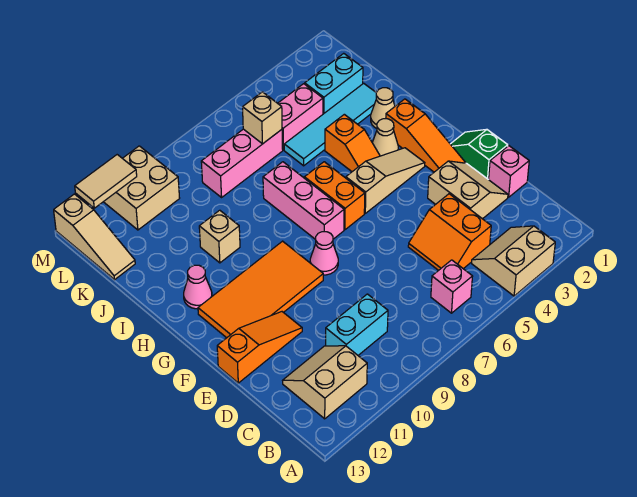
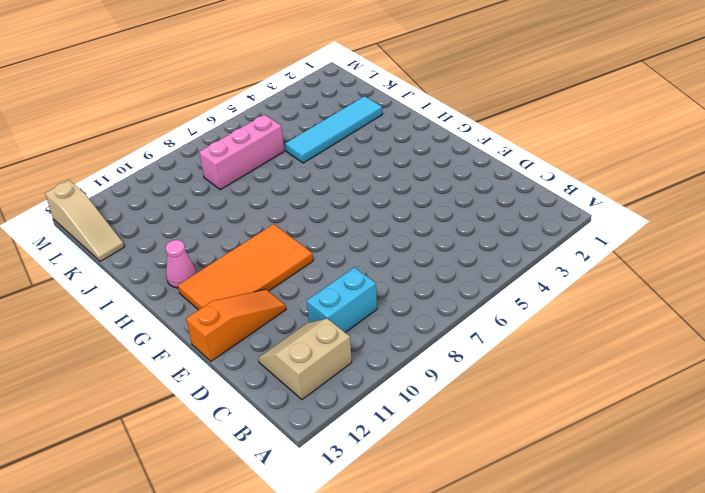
none -> tan slope A3:B4 level 1 top A
none -> pink brick B6 level 1
none -> orange slope C4:D5 level 1 top 4

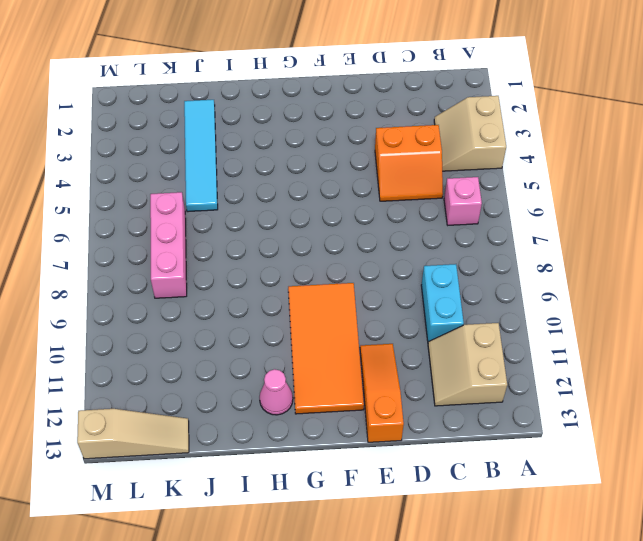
none -> pink brick D1 level 1
none -> tan slope D2:E3 level 1 top 3
none -> green slope E1:F1 level 1 top E

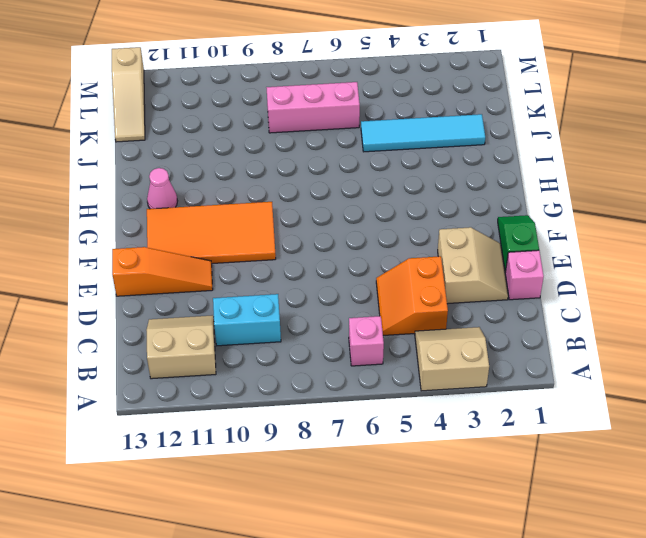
none -> orange slope F2:H2 level 1 top H
none -> pink cone F8 level 1
none -> tan slope G3:G5 level 1 top 5

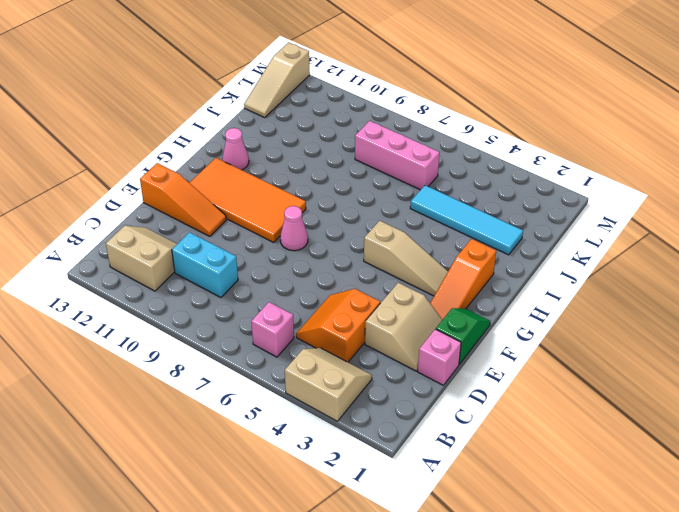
none -> orange brick G6:H6 level 1
none -> pink brick G7:I7 level 1
none -> tan cone H3 level 1

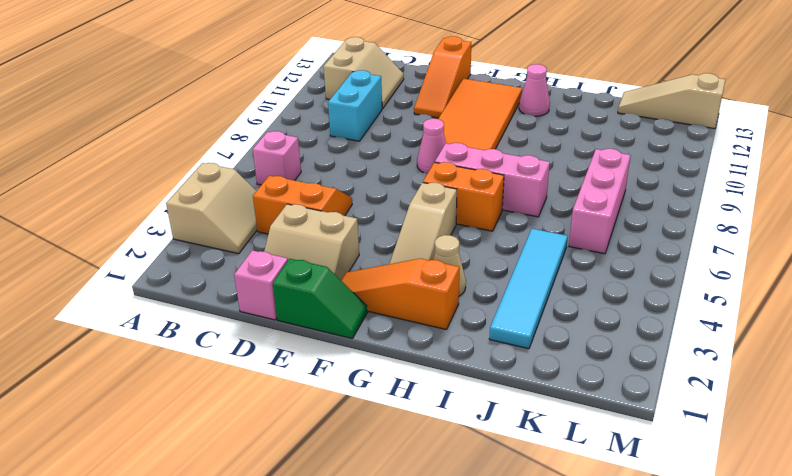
none -> orange slope H4:I4 level 1 top I
none -> tan cone I2 level 1
none -> tan brick I10 level 1

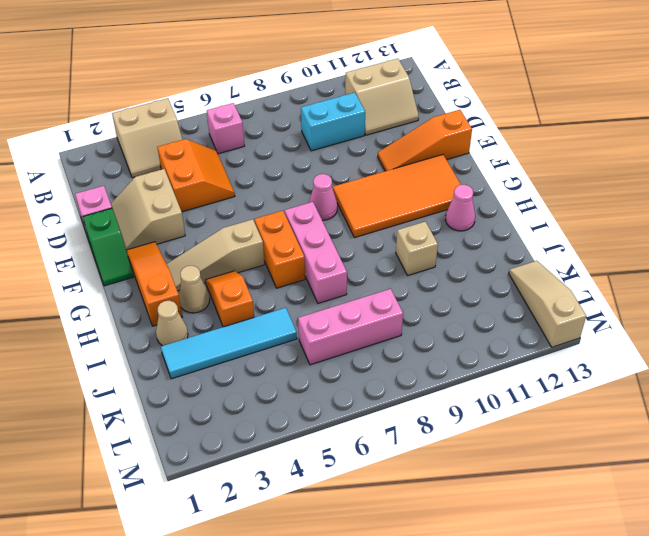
none -> cyan brick K2:K3 level 1
none -> pink brick K4:K5 level 1
none -> tan brick L10:M11 level 1

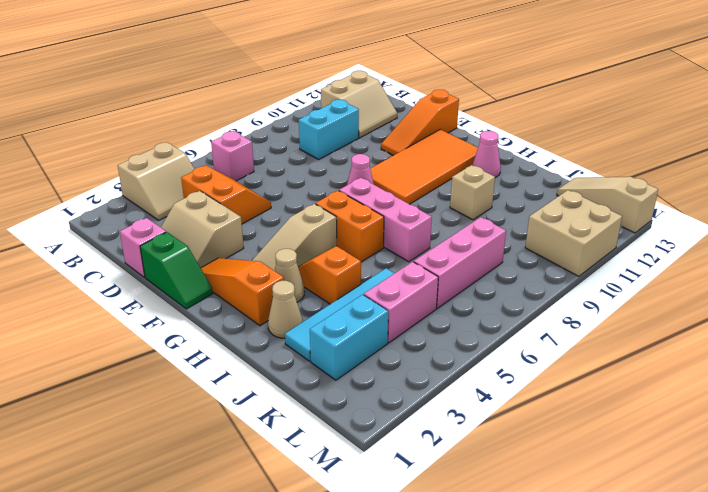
none -> tan brick K6 level 2
none -> tan tile M11:M12 level 2

